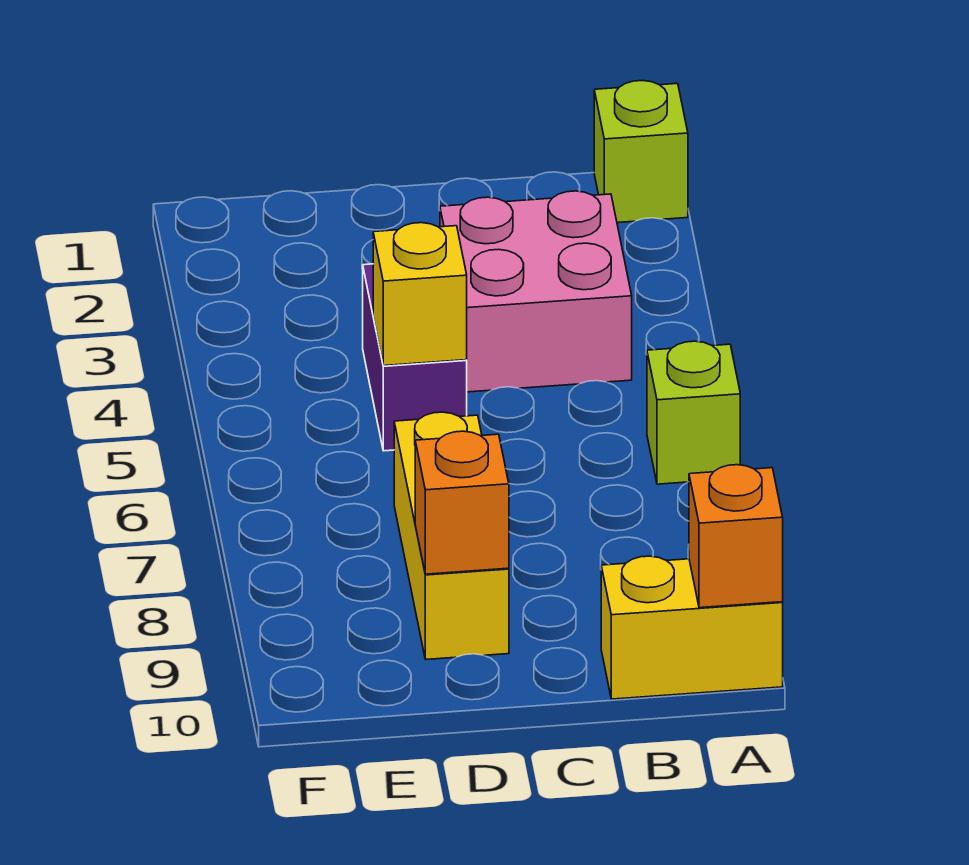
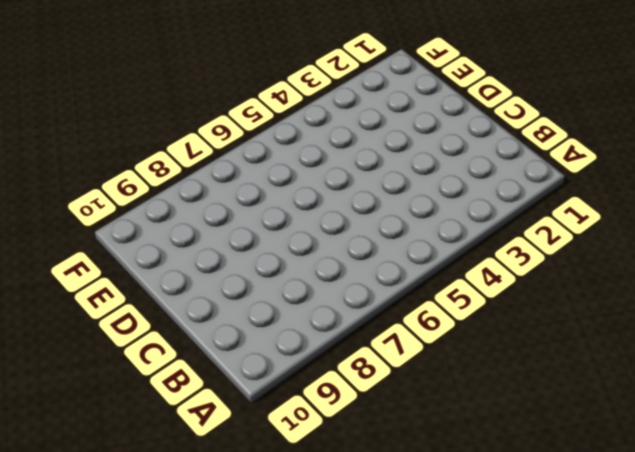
none -> lime brick A1 level 1
none -> lime brick A6 level 1

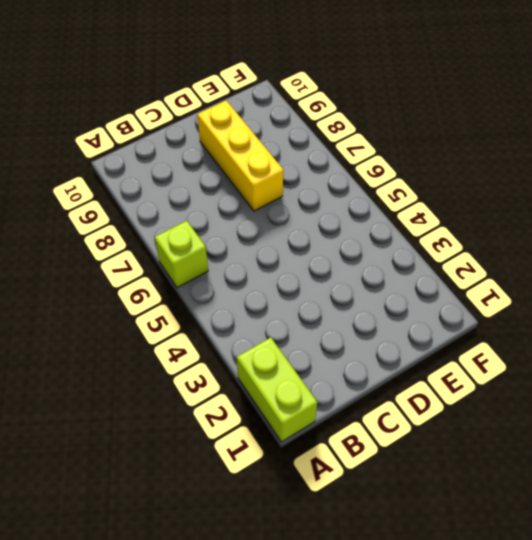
lime brick A1:A2 level 1 -> lime brick A1 level 1
none -> yellow brick A10:B10 level 1
none -> pink brick B3:C4 level 1

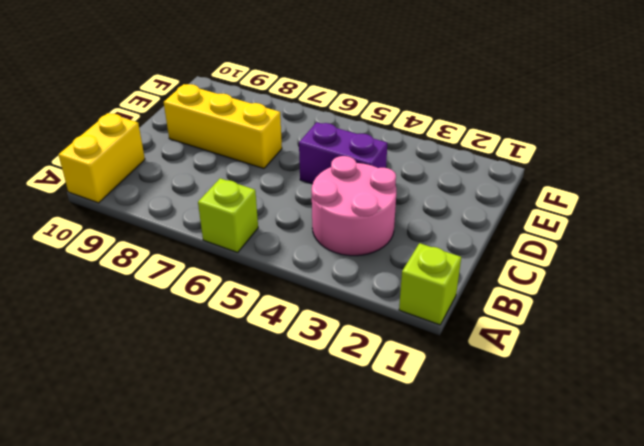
pink round brick B3:C4 level 1 -> pink brick B3:C4 level 1
none -> orange brick A10 level 2
none -> yellow brick D5 level 2

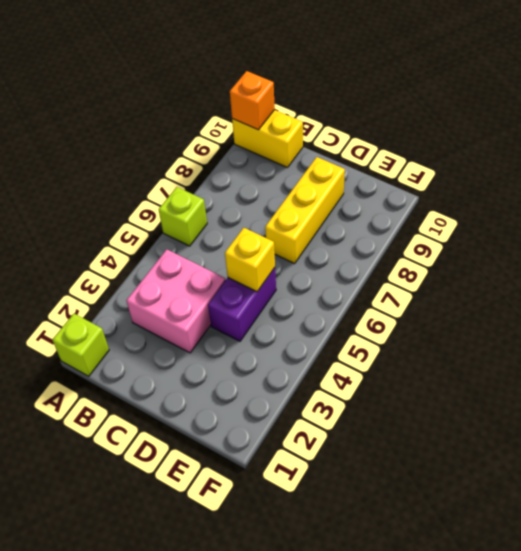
none -> orange brick D9 level 2

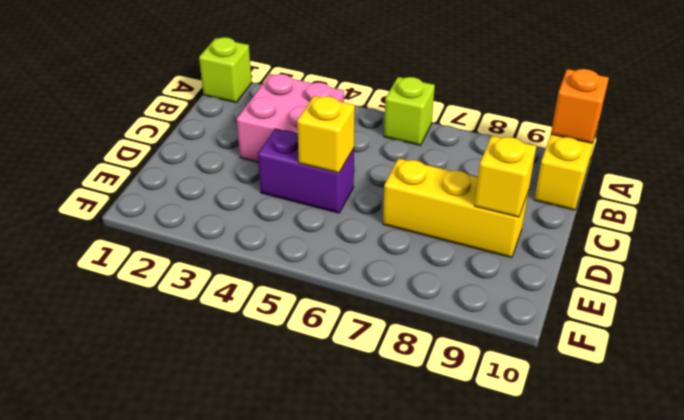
yellow brick D9 level 2 -> orange brick D9 level 2

